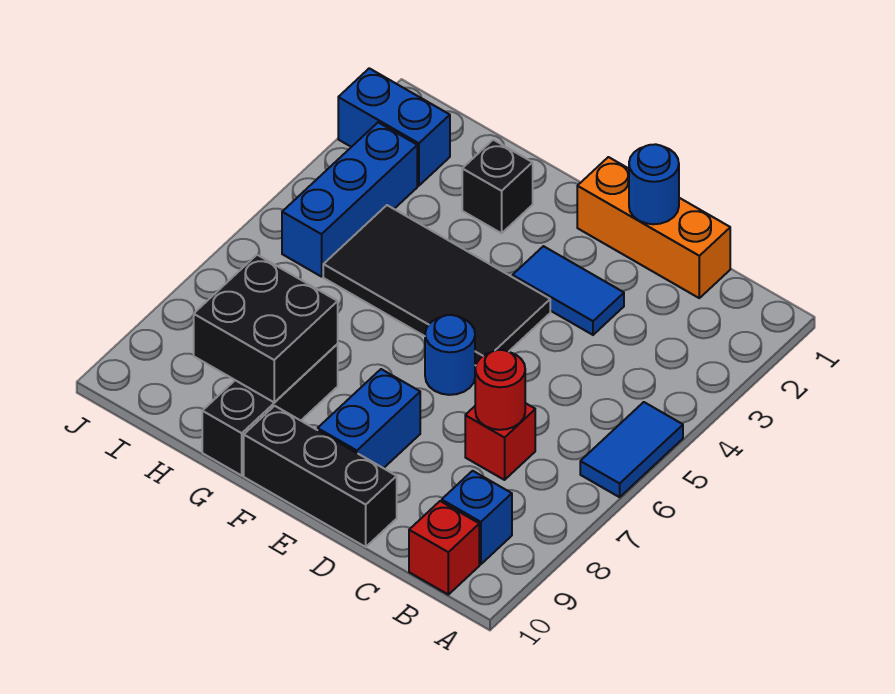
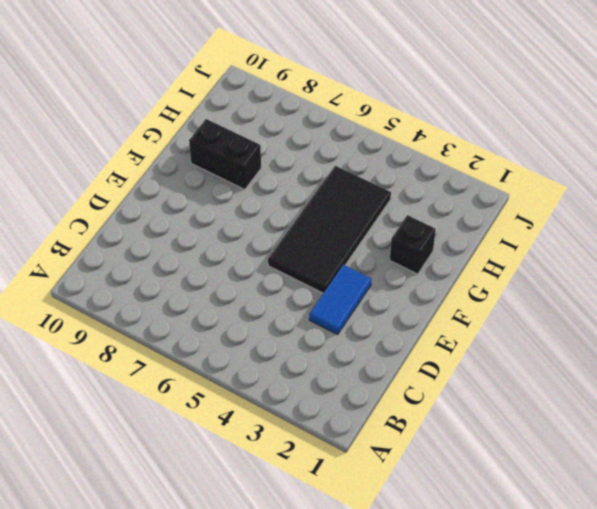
black brick G8:G9 level 1 -> black brick G8:G10 level 1
none -> blue tile A5:A6 level 1
none -> blue brick B9 level 1
none -> red brick B10 level 1

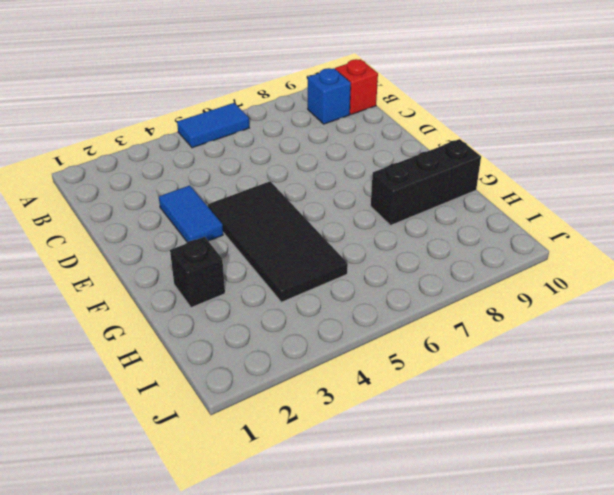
none -> orange brick C1:E1 level 1
none -> red brick C7 level 1
none -> black brick D10:F10 level 1

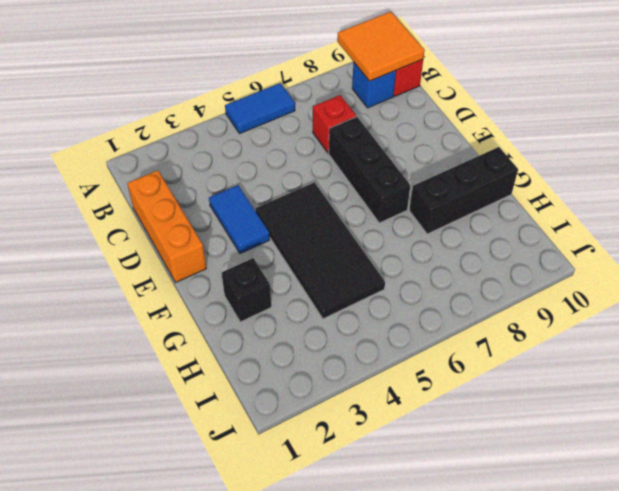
orange tile A9:B10 level 2 -> none
black brick D7:F7 level 1 -> black brick D10:F10 level 1
none -> blue round brick E6 level 1
none -> blue brick E8:E9 level 1
none -> blue brick I2:J2 level 1

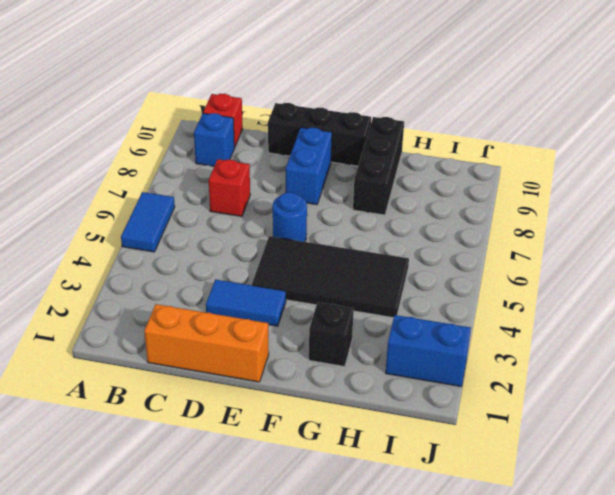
none -> blue brick I3:I5 level 1
none -> red round brick C7 level 2
none -> blue round brick D1 level 2

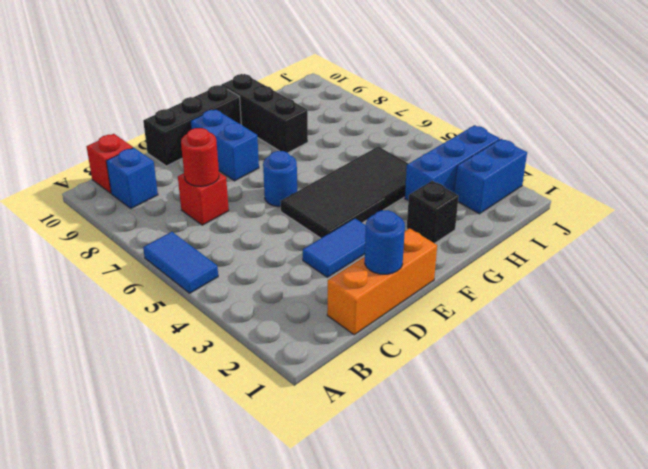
blue brick H3:J3 level 1 -> blue brick I3:I5 level 1
none -> black brick G8:H9 level 2

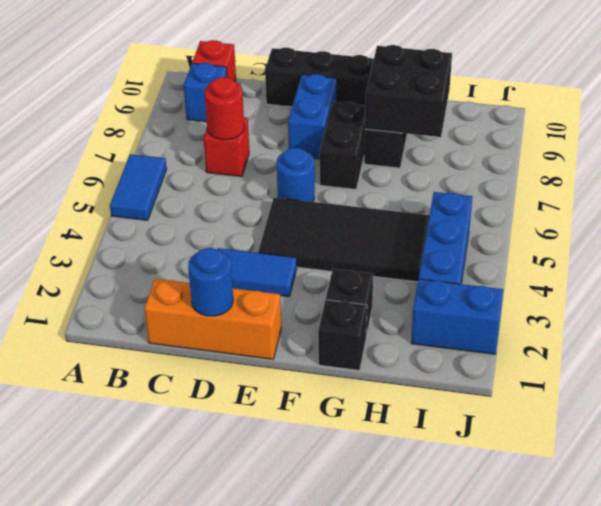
black brick F7:F8 level 1 -> none
black brick G1 level 1 -> none

